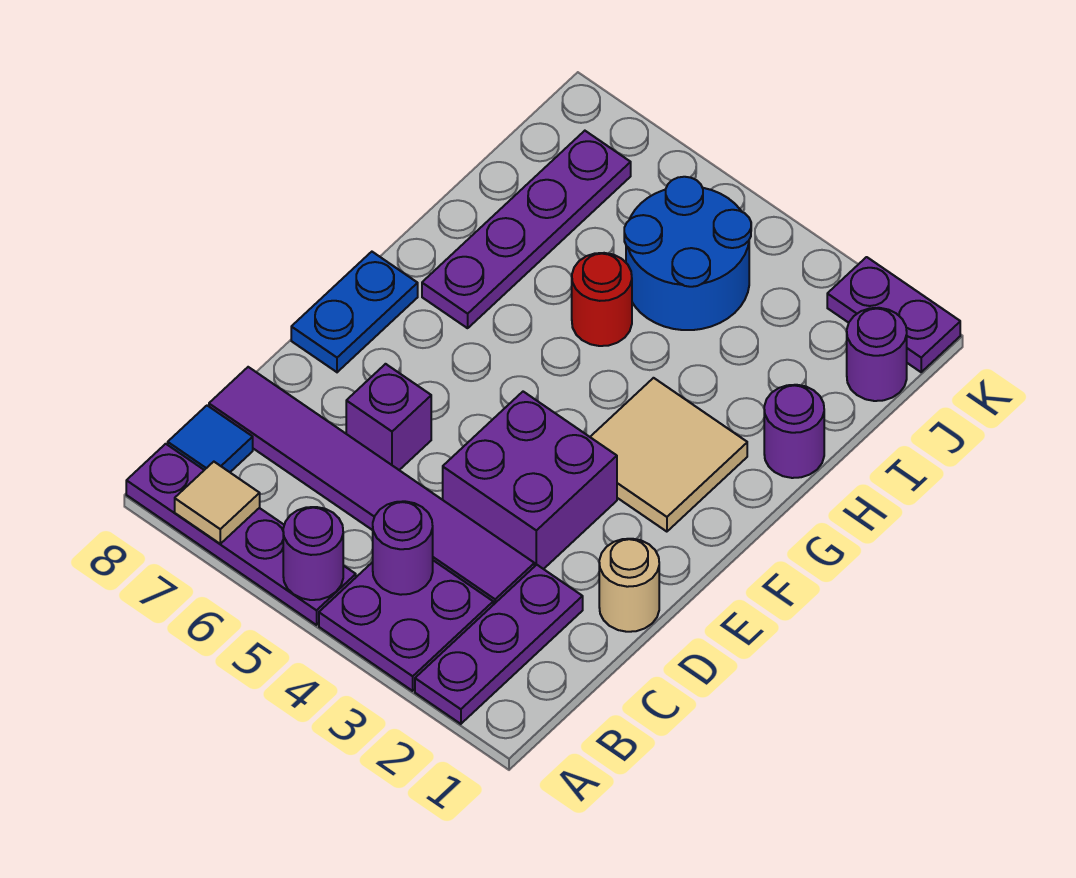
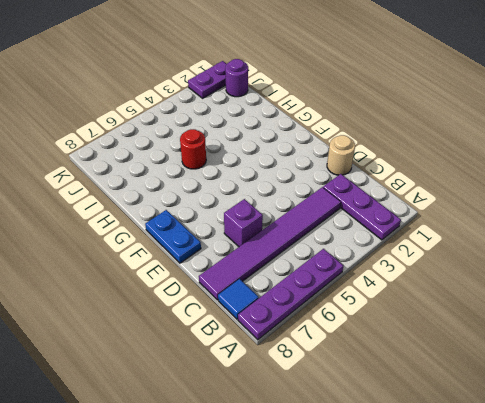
none -> purple plate A3:B4 level 1
none -> purple brick D3:E4 level 1
none -> tan tile F2:G3 level 1

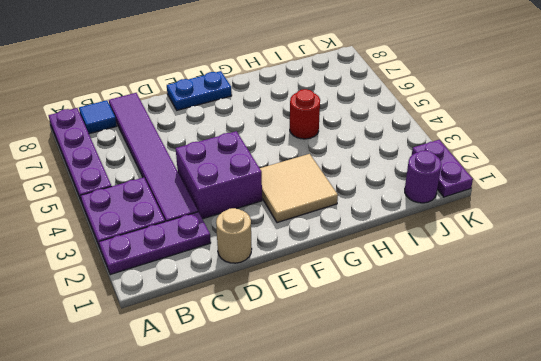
none -> purple brick D6 level 1
none -> purple plate G7:J7 level 1
none -> purple round brick H1 level 1

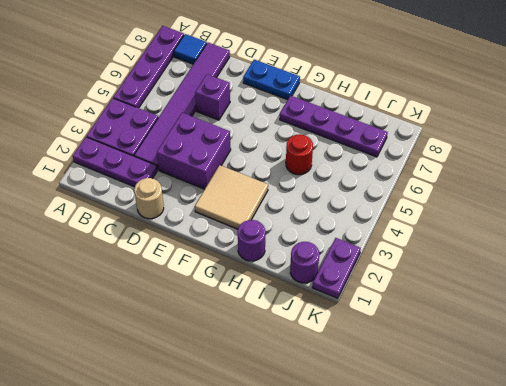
none -> blue round brick I4:J5 level 1
none -> purple round brick A5 level 2
none -> tan tile A7 level 2

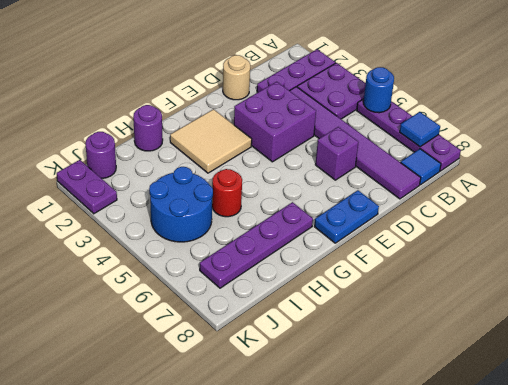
blue round brick A5 level 2 -> purple round brick A5 level 2
blue tile A7 level 2 -> tan tile A7 level 2
none -> purple round brick B4 level 2

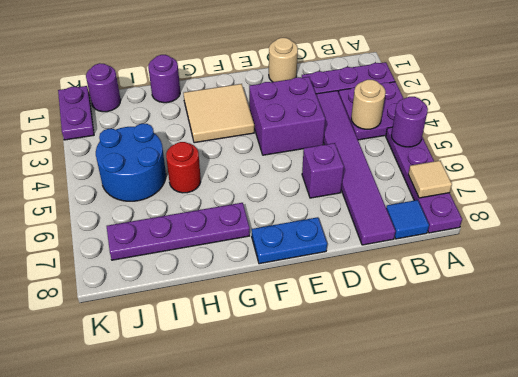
tan round brick B4 level 2 -> purple round brick B4 level 2

